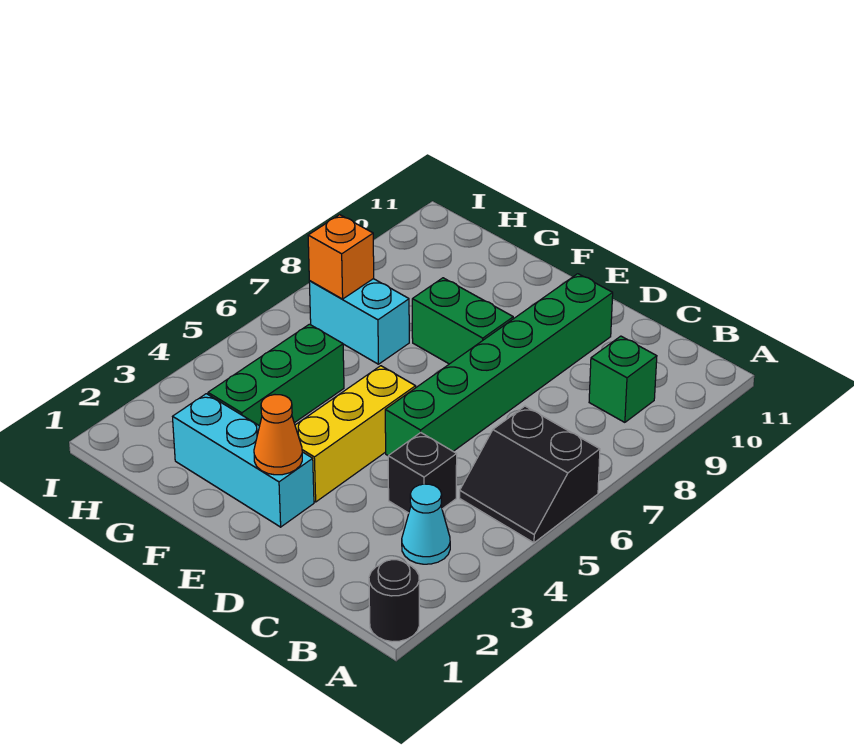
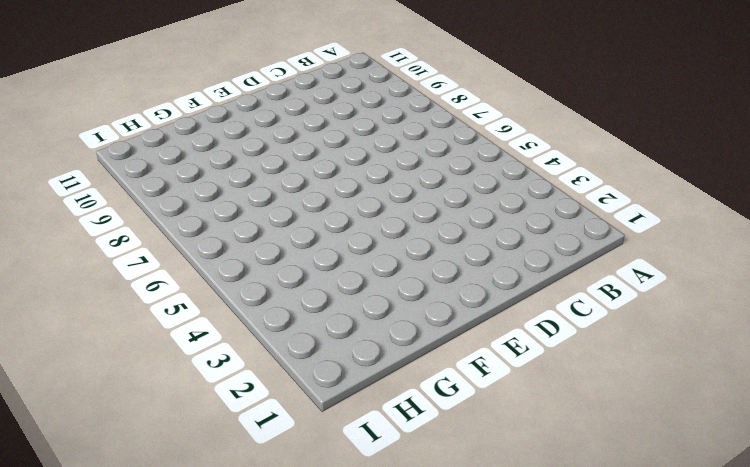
none -> black round brick A1 level 1
none -> black slope A5:B6 level 1 top 6
none -> cyan cone B3 level 1

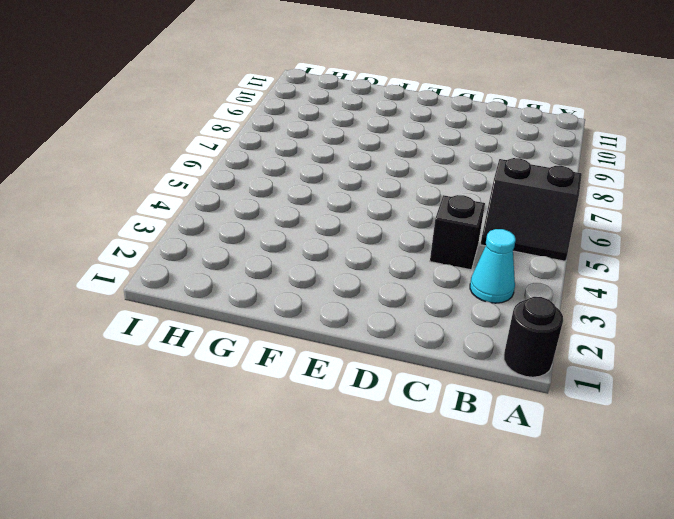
none -> green brick B9 level 1
none -> green brick D5:D10 level 1
none -> cyan brick E2:G2 level 1

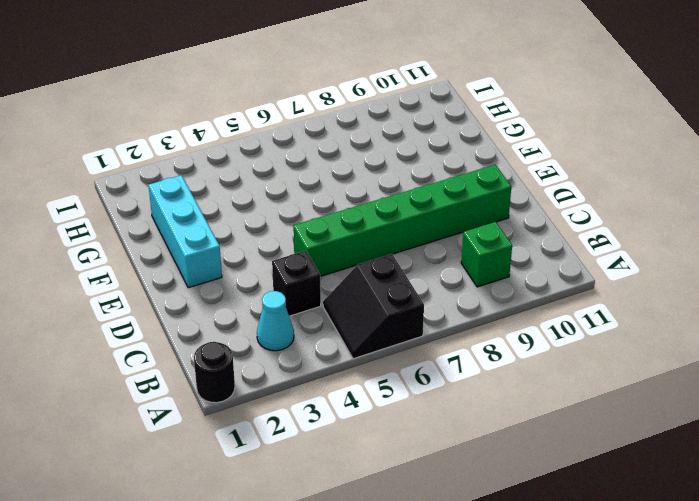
none -> yellow brick E3:E5 level 1
none -> green brick E8:F8 level 1
none -> green brick G3:G5 level 1

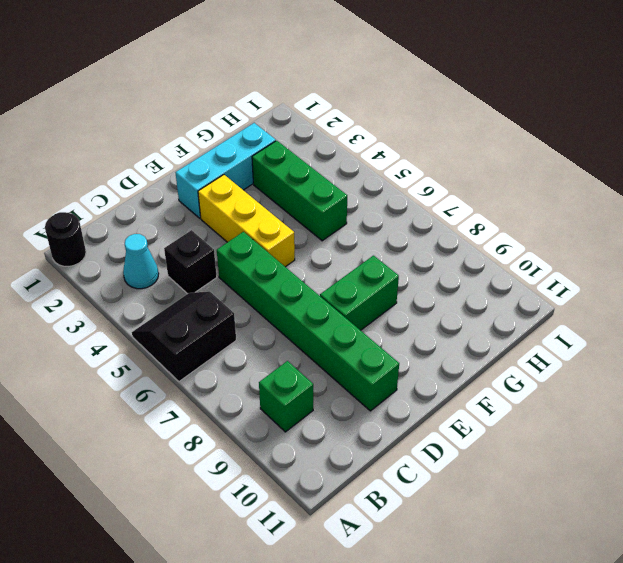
none -> cyan brick G7:H7 level 1
none -> orange cone E2 level 2
none -> orange brick H7 level 2

